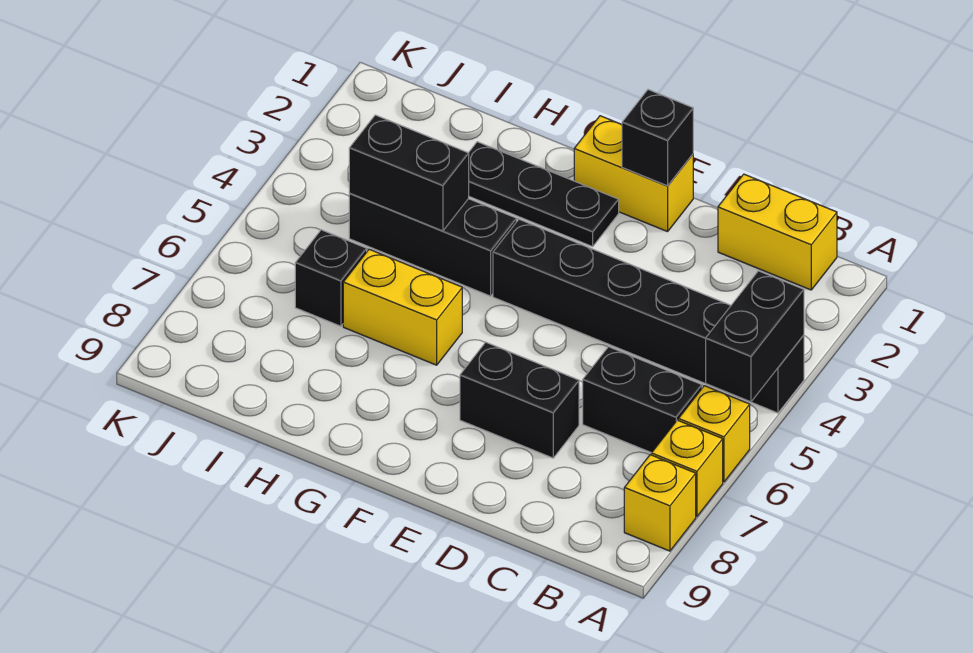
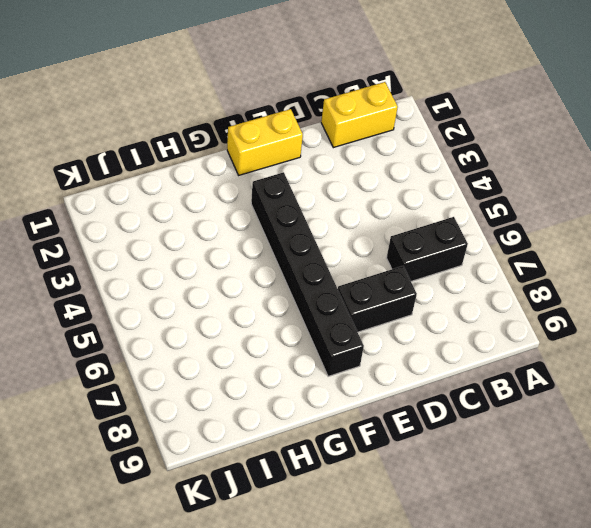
black brick F3:F8 level 1 -> black brick A4:F4 level 1
none -> yellow brick A6 level 1
none -> yellow brick A7 level 1
none -> yellow brick A8 level 1

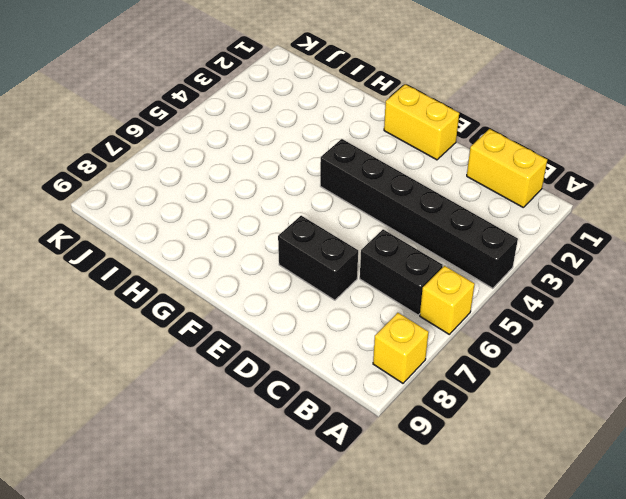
none -> yellow brick A7 level 1
none -> black plate F2:H2 level 1
none -> black brick G4:I4 level 1

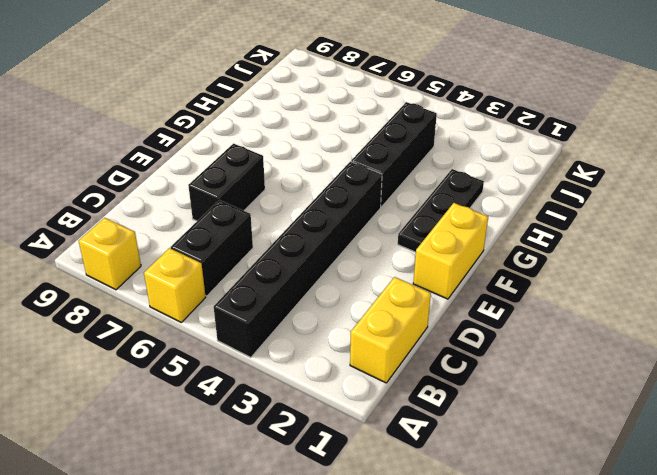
none -> yellow brick A7 level 1
none -> yellow brick G6:H6 level 1
none -> black brick I6 level 1

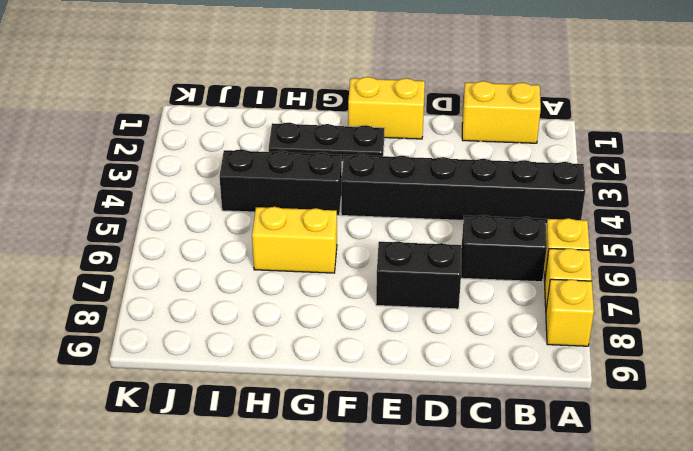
none -> black brick I6 level 1
none -> black brick A4:A5 level 2
none -> black brick E1 level 2

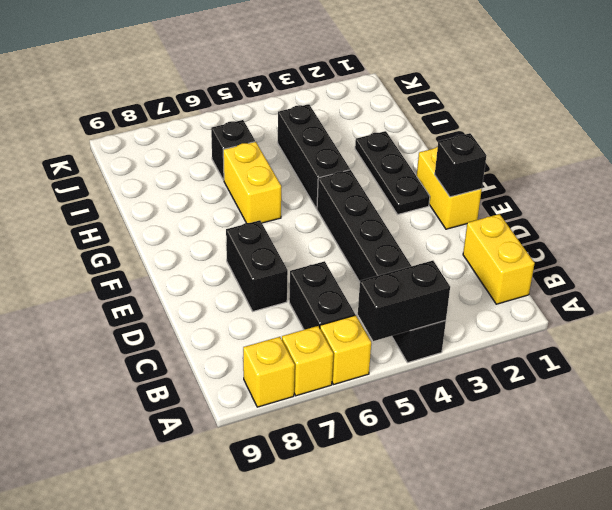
none -> black brick H4:I4 level 2

